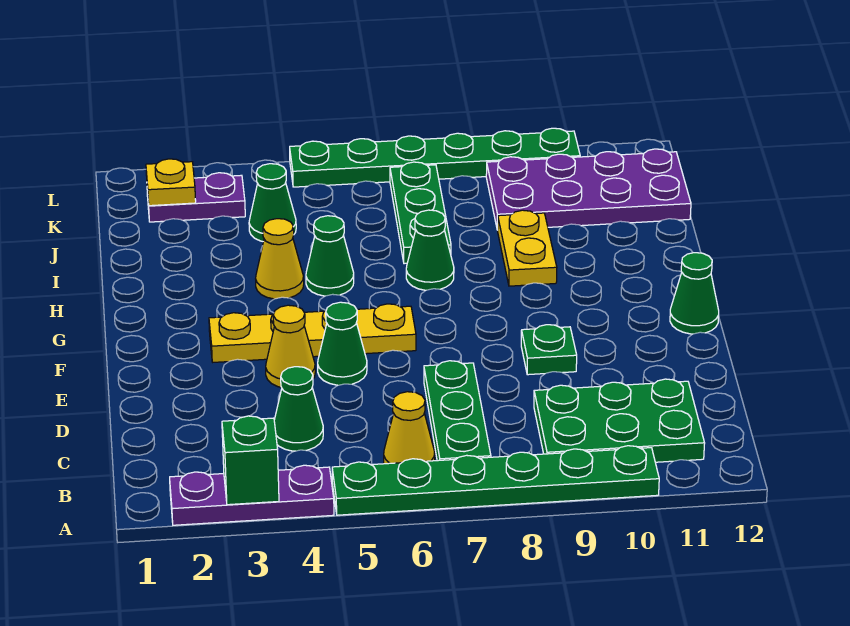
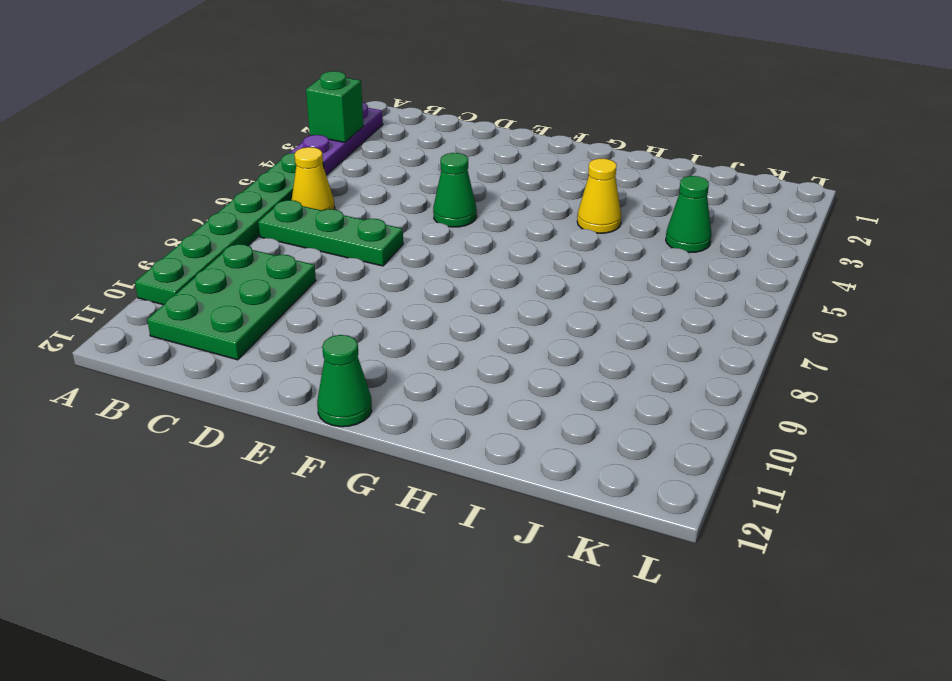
none -> green cone C4 level 1
none -> yellow cone E4 level 1
none -> green plate E9 level 1

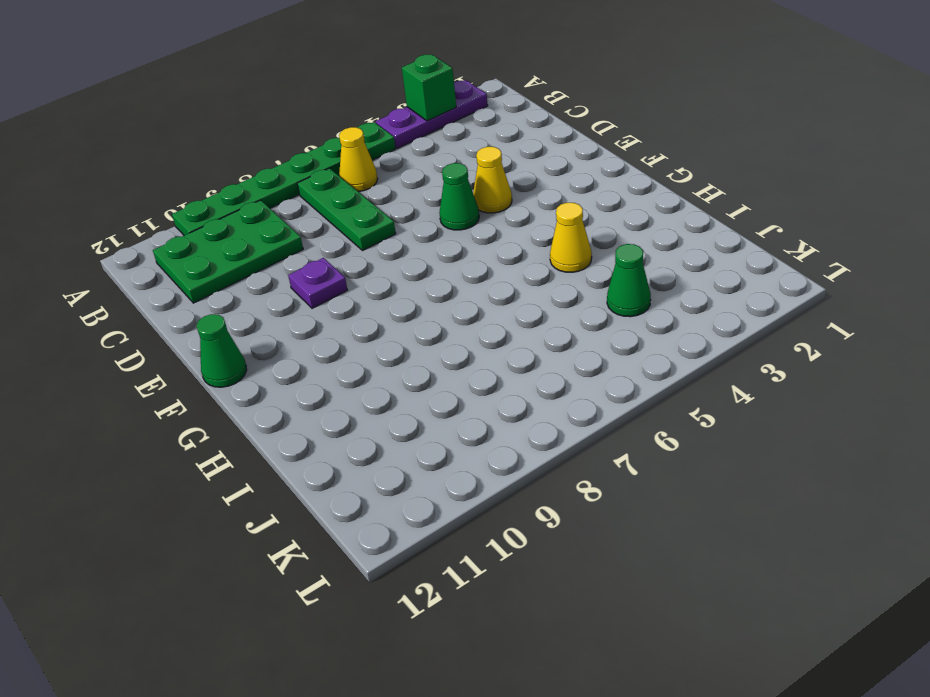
purple plate E9 level 1 -> green plate E9 level 1
none -> green cone C4 level 1
none -> yellow plate F3:F6 level 1
none -> green cone H5 level 1

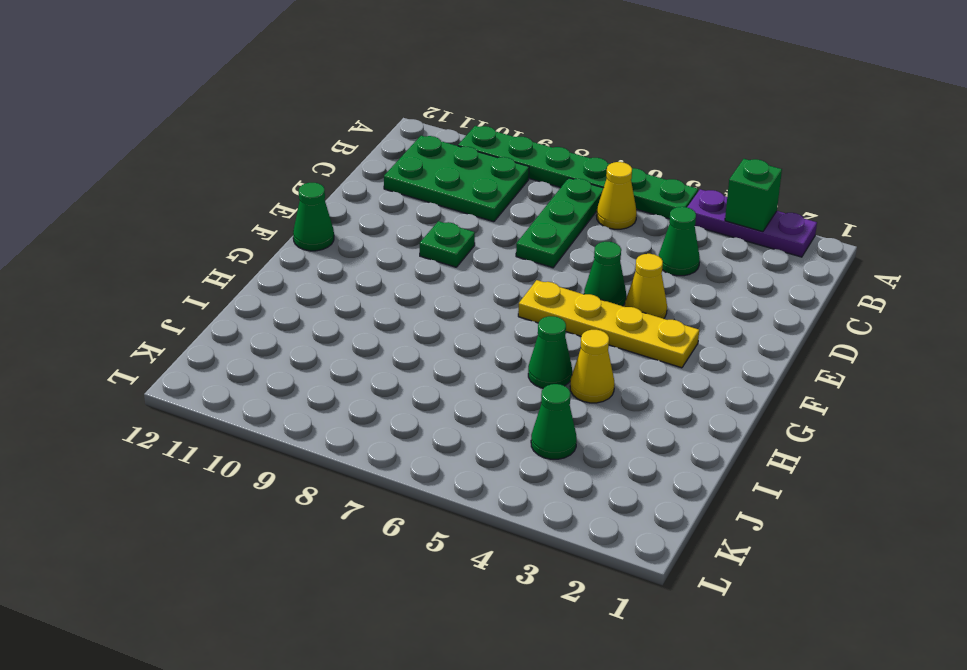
none -> green cone H7 level 1
none -> yellow plate H9:I9 level 1
none -> green plate I7:K7 level 1

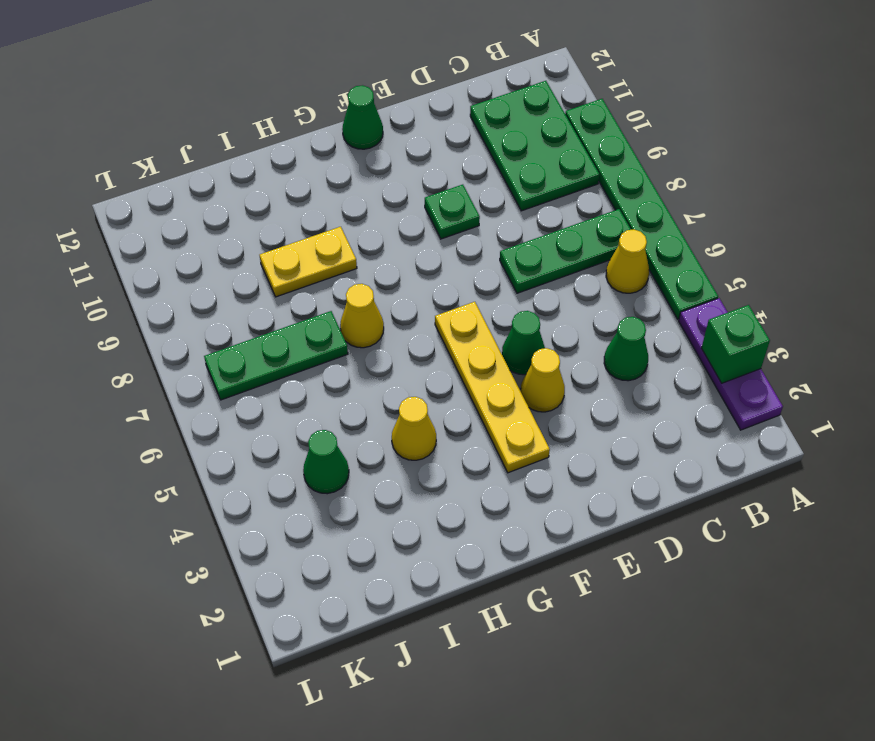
yellow cone H7 level 1 -> green cone H7 level 1
none -> green cone H5 level 1
none -> purple plate J9:K12 level 1
none -> purple plate K2:K3 level 1

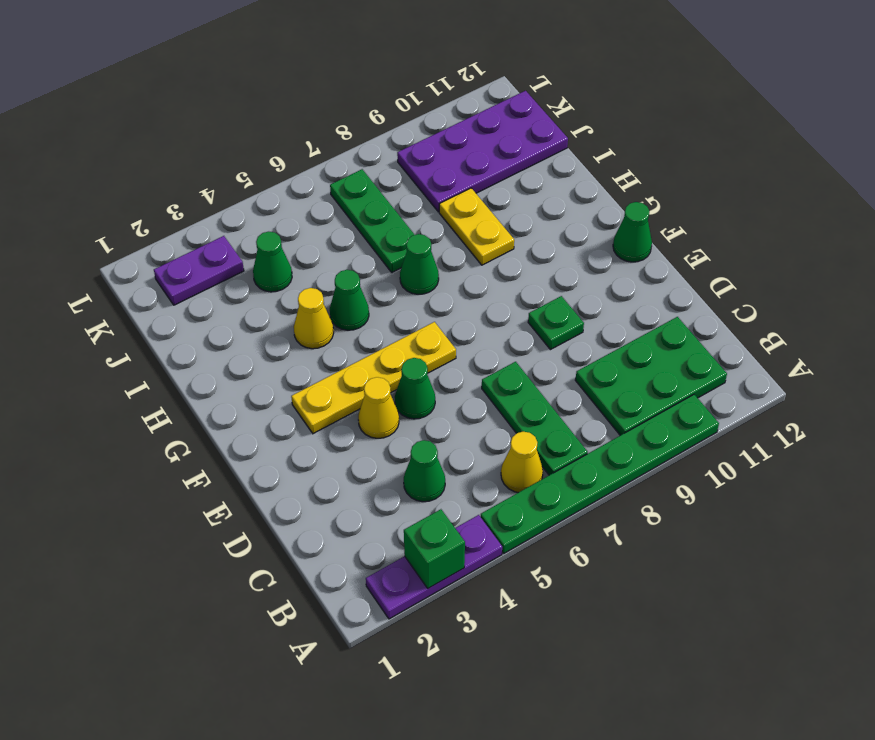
none -> green plate L5:L10 level 1
none -> yellow plate K2 level 2

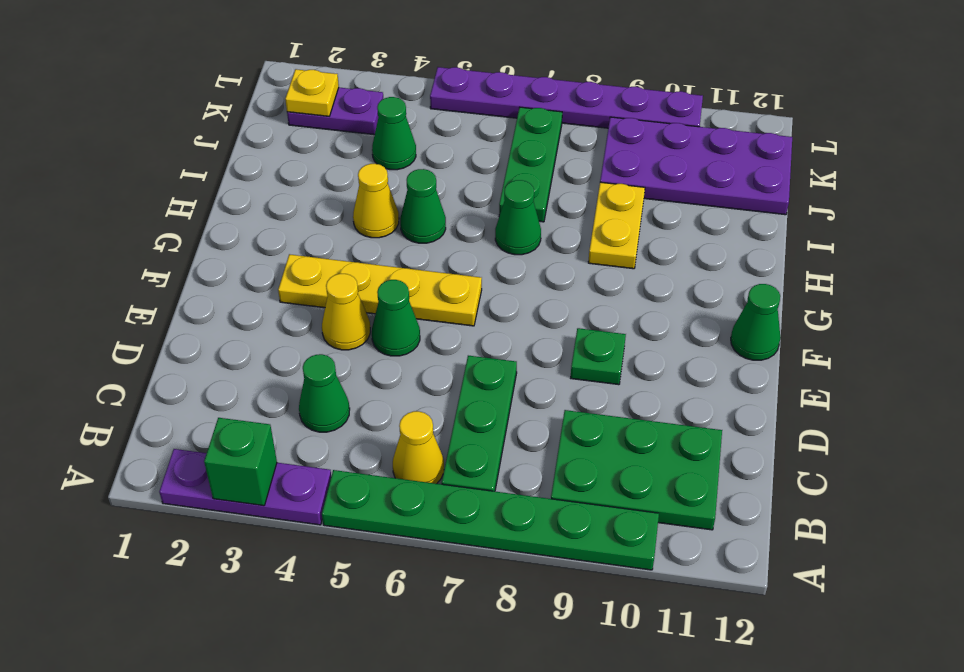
purple plate L5:L10 level 1 -> green plate L5:L10 level 1

